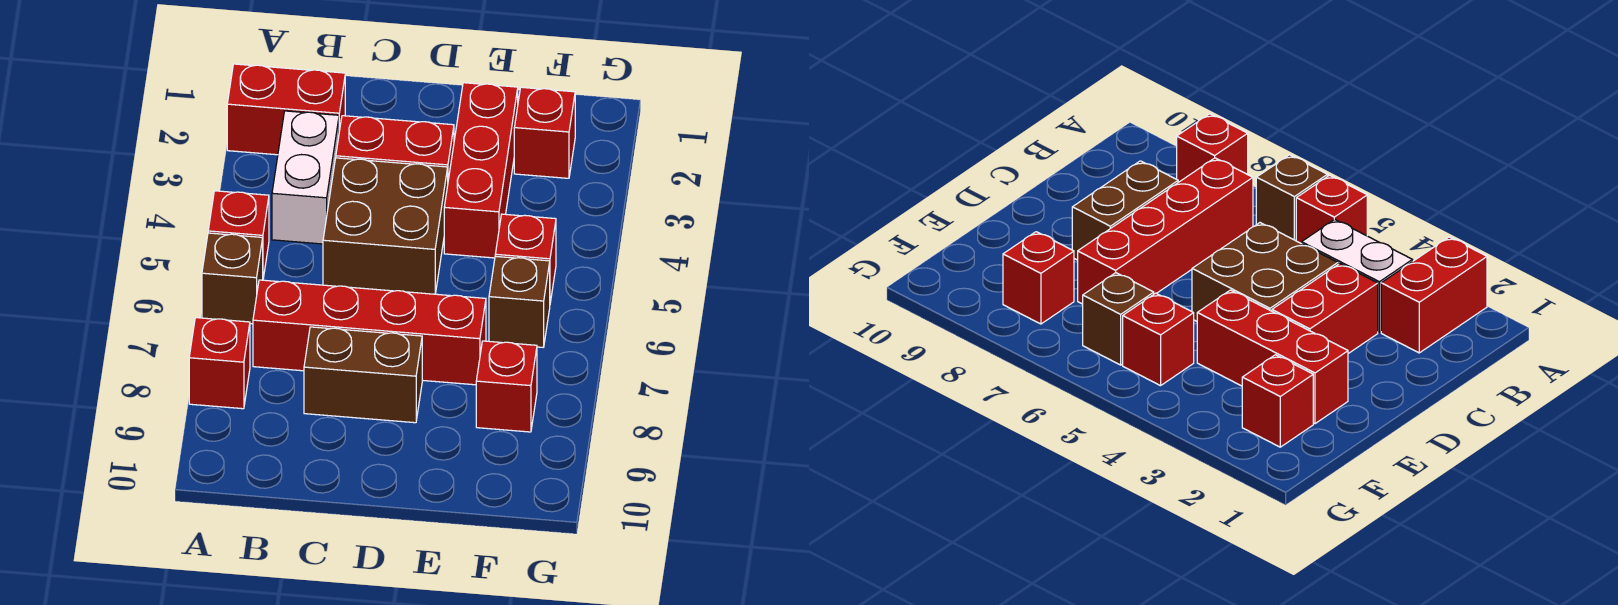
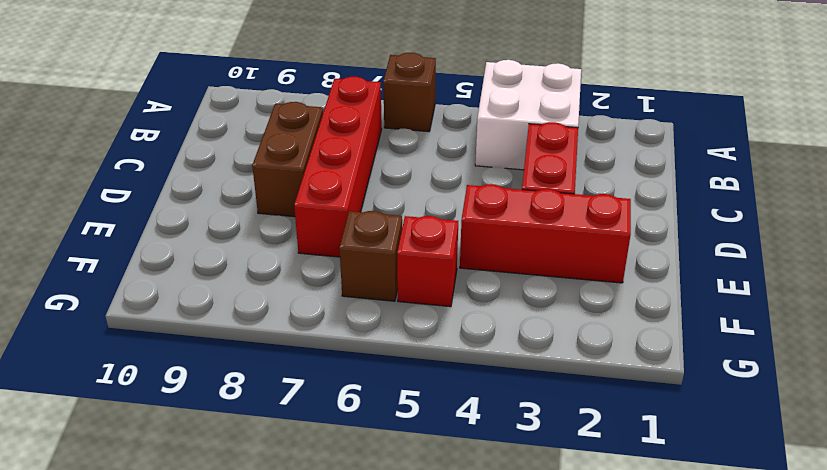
white brick A3:B4 level 1 -> white brick B3:B4 level 1
none -> red brick A2:B2 level 1
none -> red brick A5 level 1
none -> red brick A8 level 1

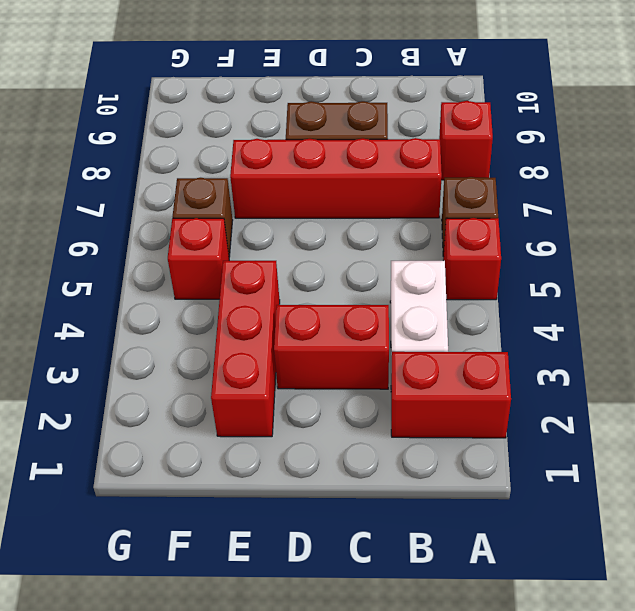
none -> brown brick C4:D5 level 1
none -> red brick F2 level 1
none -> red brick F8 level 1

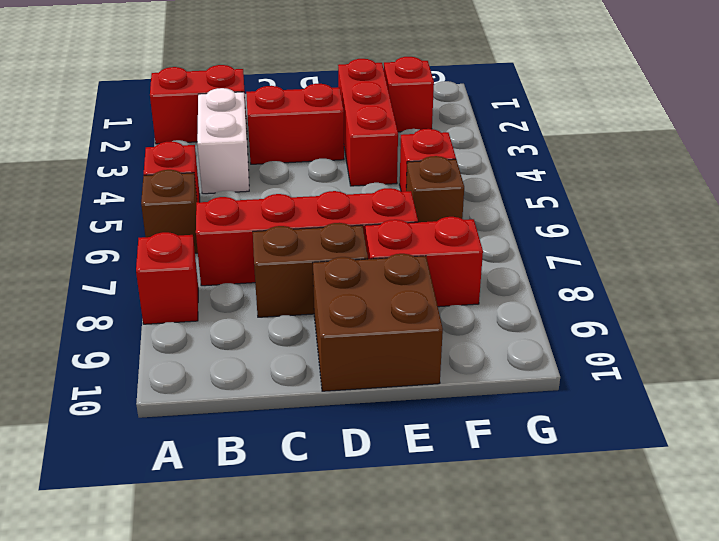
brown brick D9:E10 level 1 -> brown brick C4:D5 level 1
red brick E8:F8 level 1 -> red brick F8 level 1

